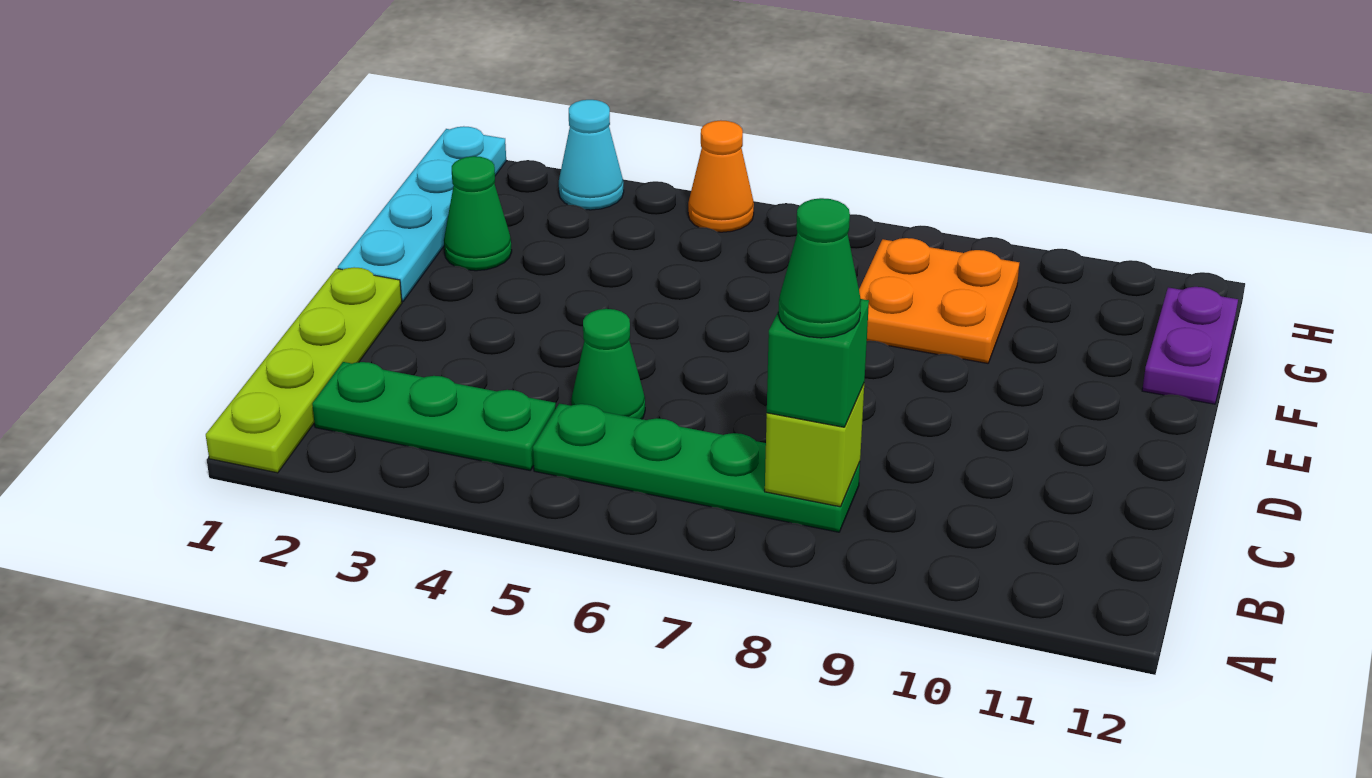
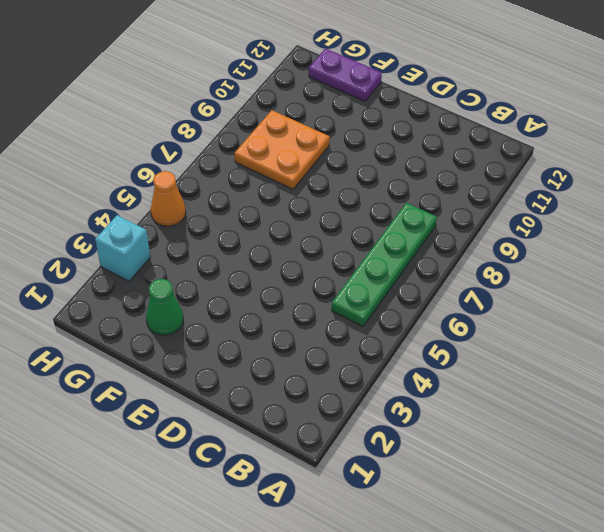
cyan brick H3 level 1 -> cyan cone H3 level 1
none -> lime plate A1:D1 level 1
none -> green plate B2:B4 level 1
none -> green cone C5 level 1

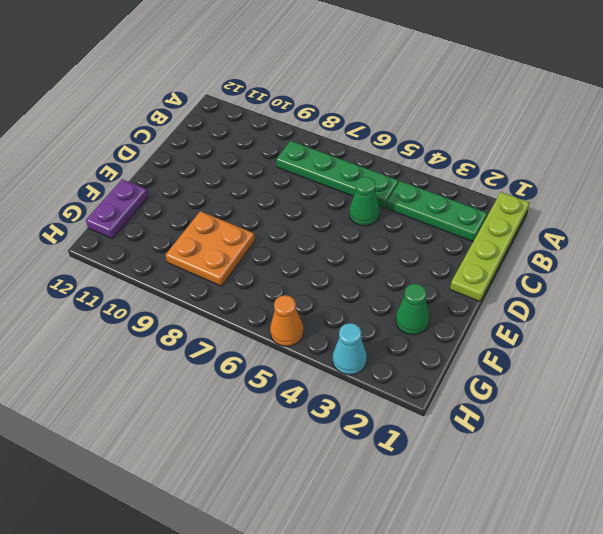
none -> cyan plate E1:H1 level 1
none -> lime brick B8 level 2
none -> green brick B8 level 3

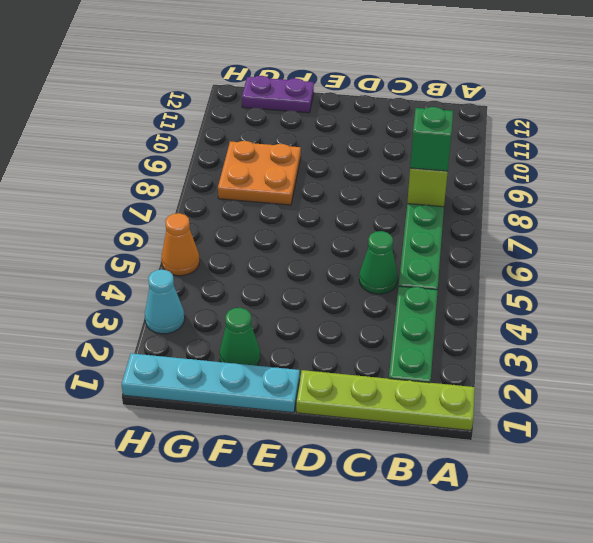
none -> green cone B8 level 4

